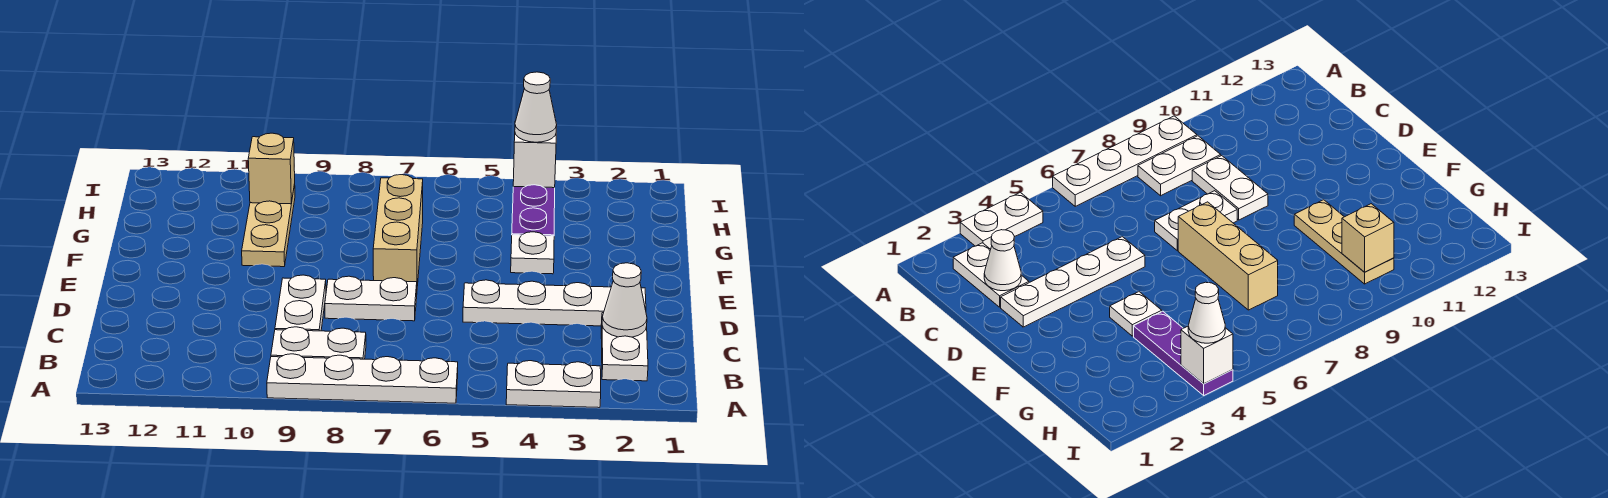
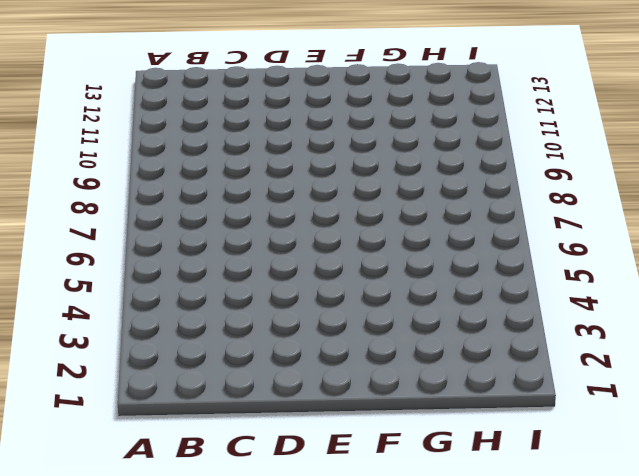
none -> white plate A3:A4 level 1
none -> white plate A6:A9 level 1
none -> white plate B2:C2 level 1

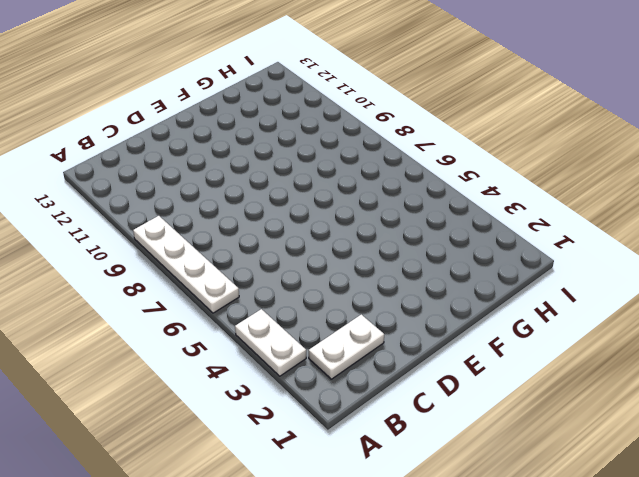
none -> white plate B8:B9 level 1
none -> white plate C9:D9 level 1
none -> white plate D2:D5 level 1

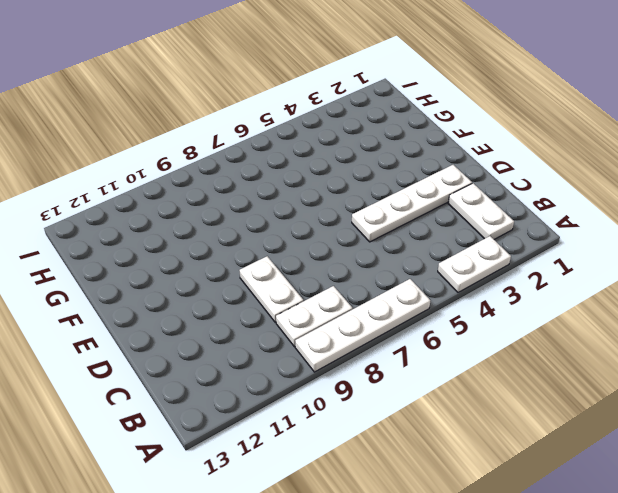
none -> white plate D7:D8 level 1
none -> tan brick E7:G7 level 1
none -> white plate F4 level 1

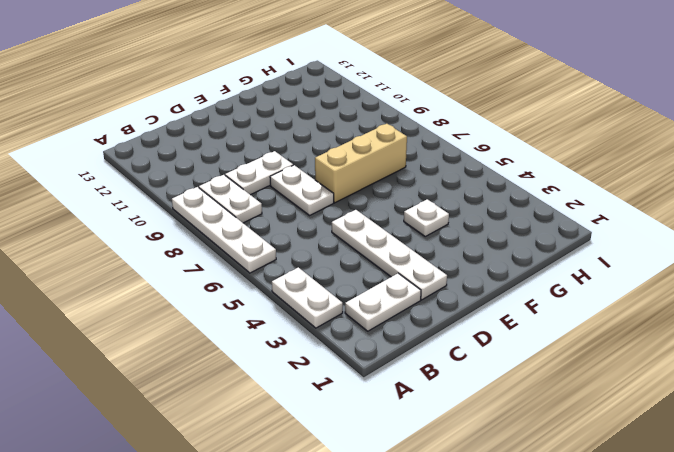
none -> tan plate F10:H10 level 1
none -> purple plate G4:I4 level 1
none -> white cone C2 level 2

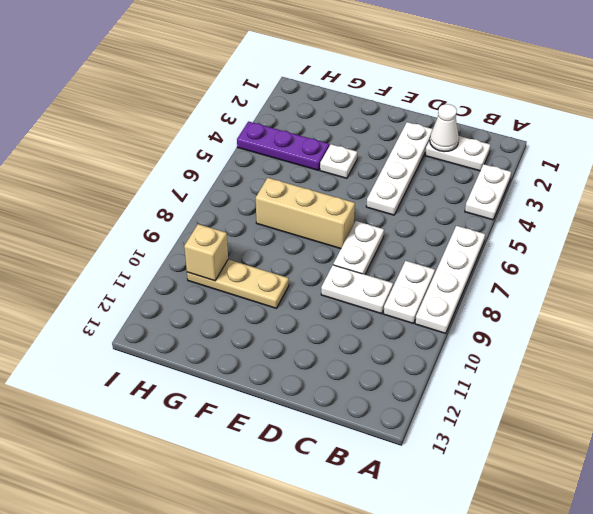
none -> white brick I4 level 2
none -> white cone I4 level 3

